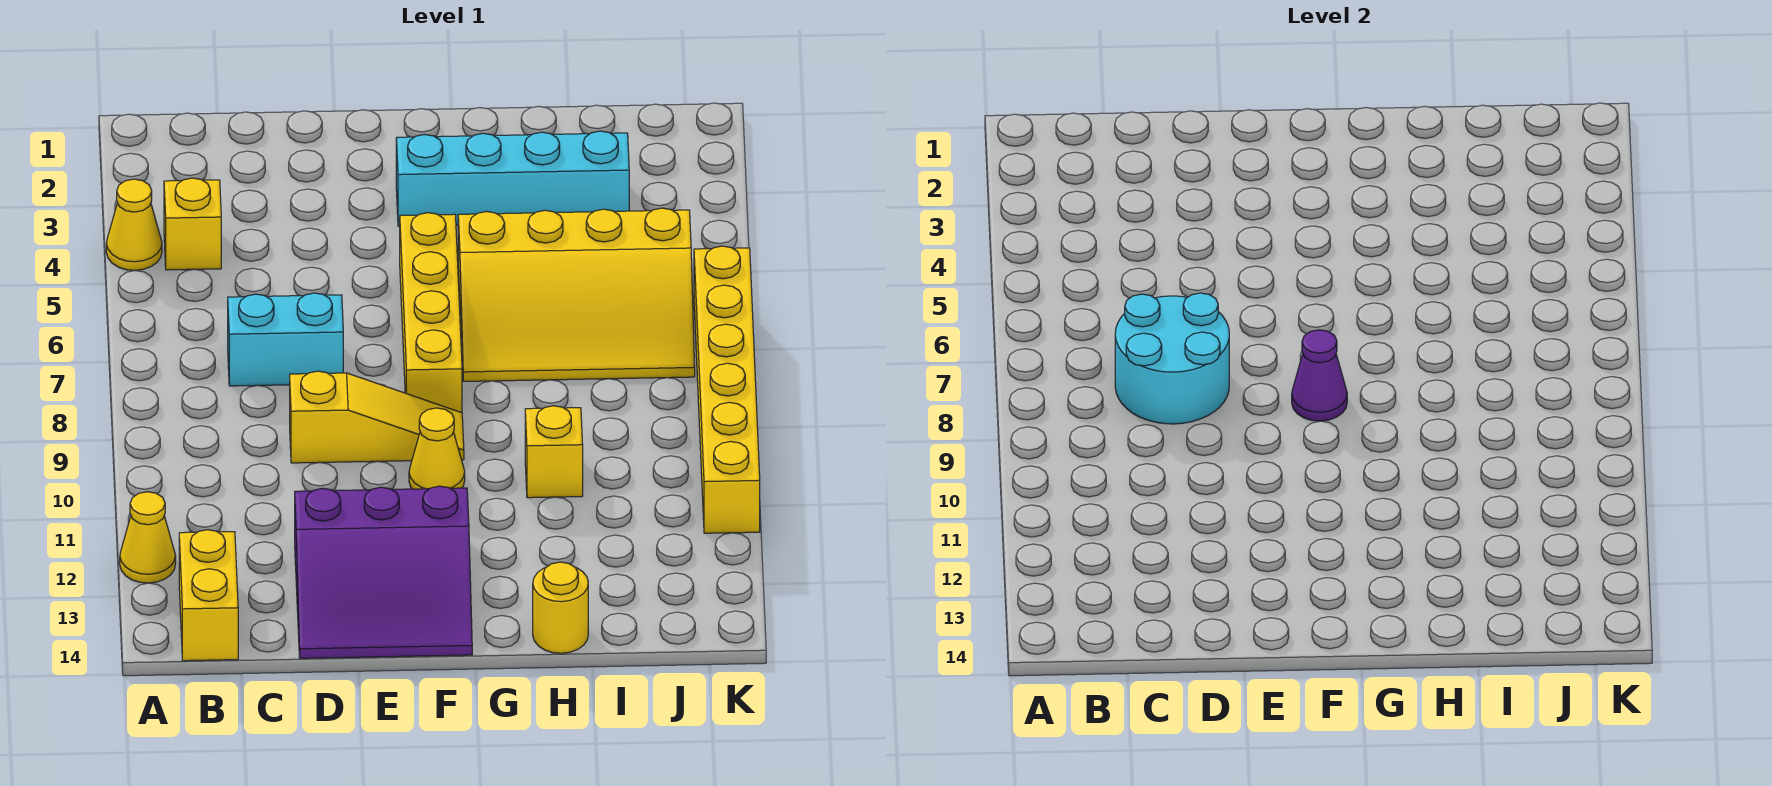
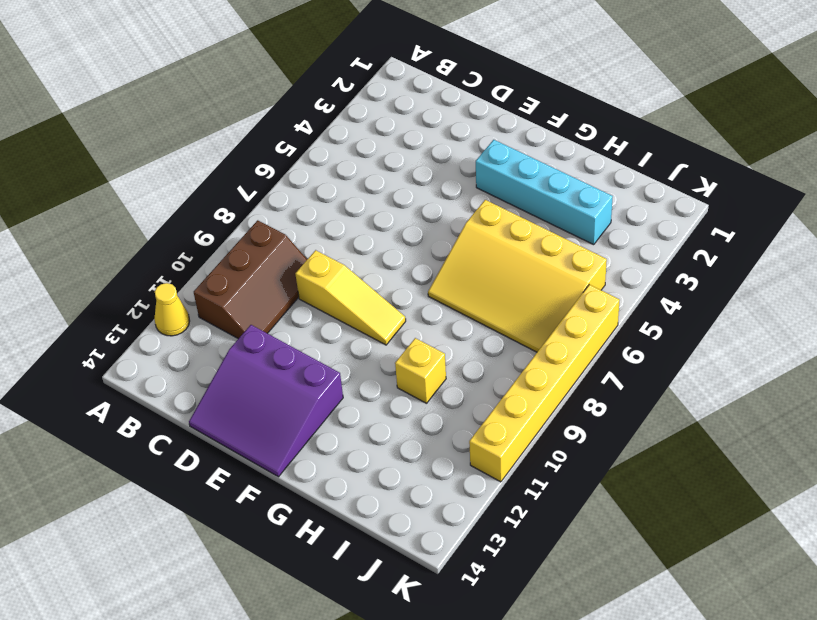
brown slope B9:C11 level 1 top B -> none
none -> yellow cone A4 level 1
none -> yellow brick B4 level 1
none -> yellow brick B13:B14 level 1

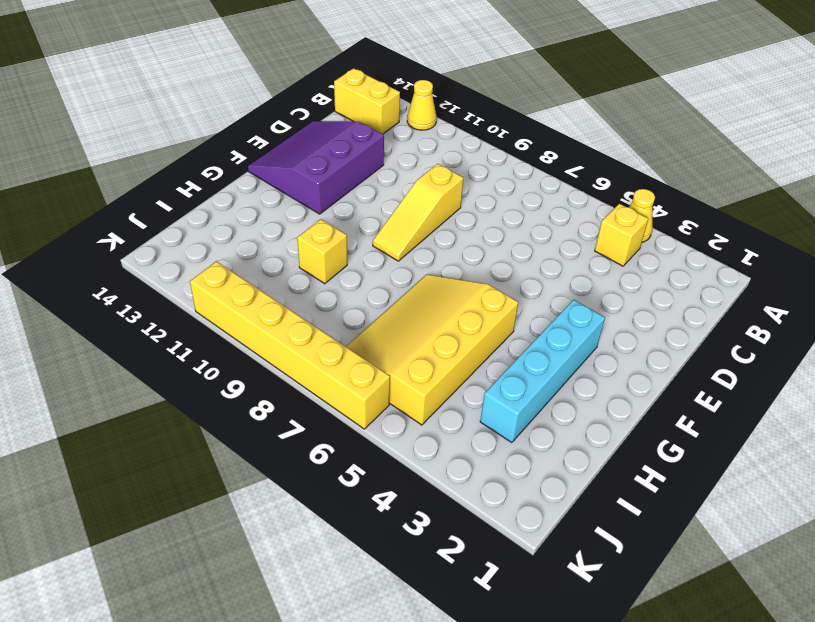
none -> cyan brick C7:D7 level 1
none -> yellow brick F5:F8 level 1
none -> yellow cone F10 level 1

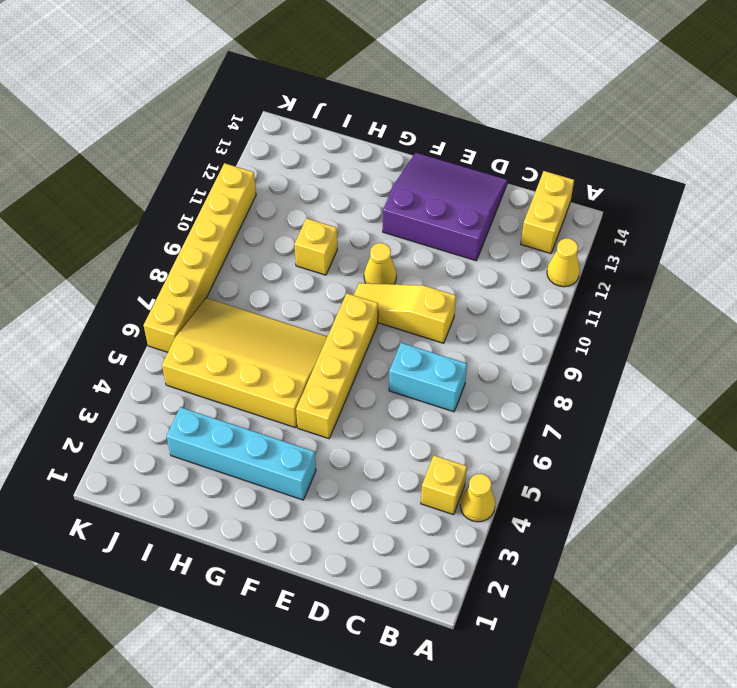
none -> yellow round brick H14 level 1
none -> cyan round brick C7:D8 level 2
none -> purple cone F8 level 2

